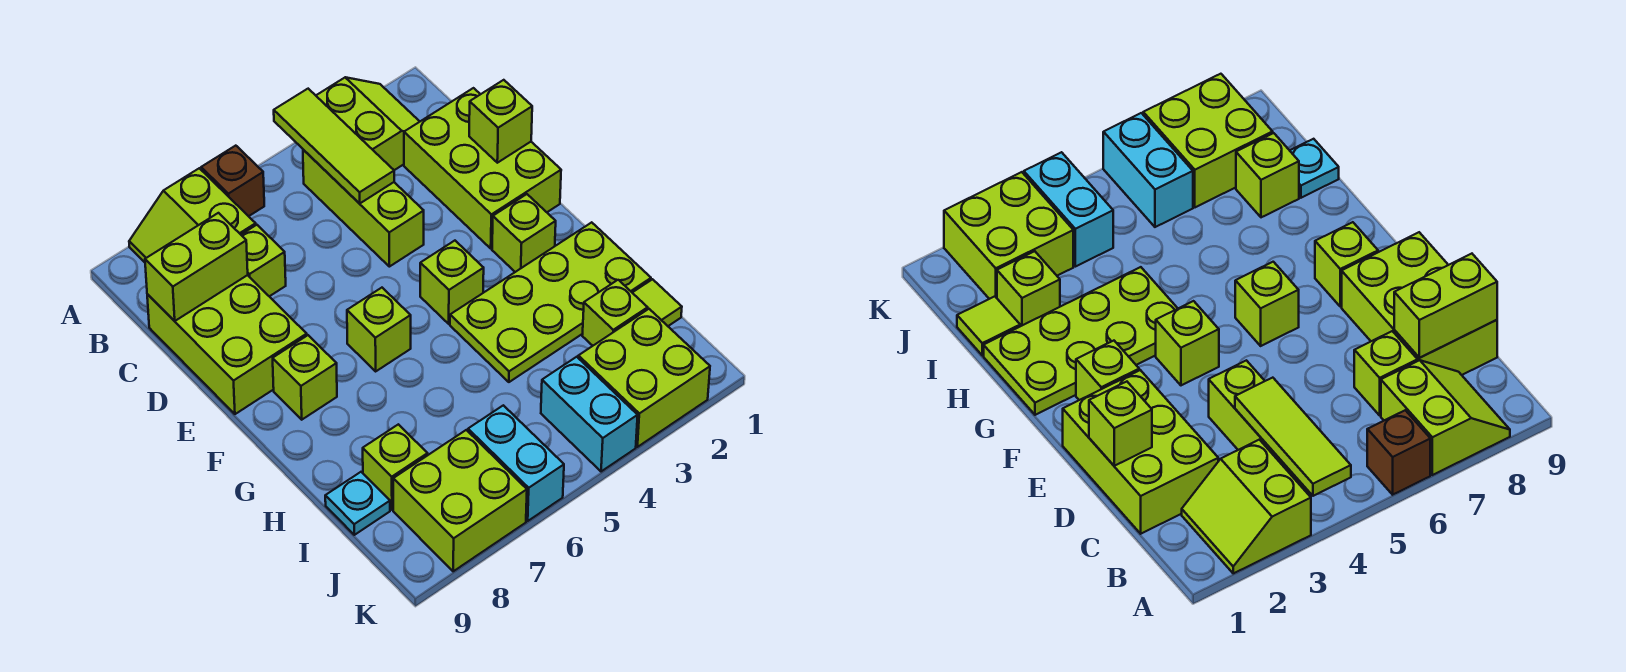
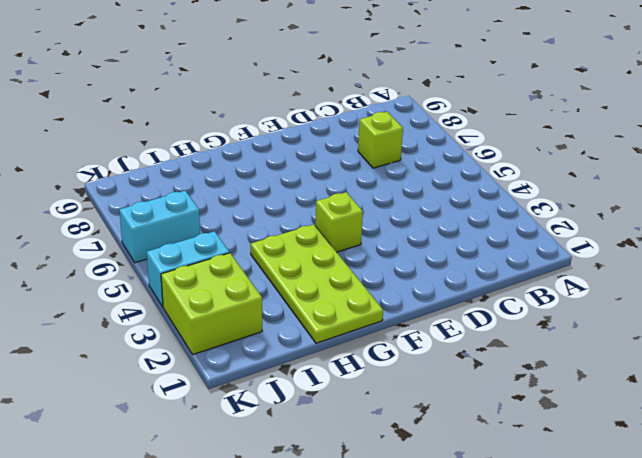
none -> lime slope A2:B3 level 1 top 3
none -> brown brick A6 level 1
none -> lime slope A7:B8 level 1 top 7

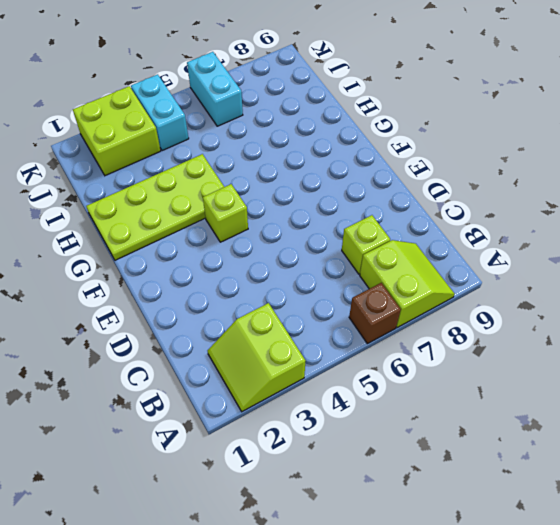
none -> lime brick B4:D4 level 1
none -> lime brick C1:E2 level 1
none -> lime brick C8:E9 level 1

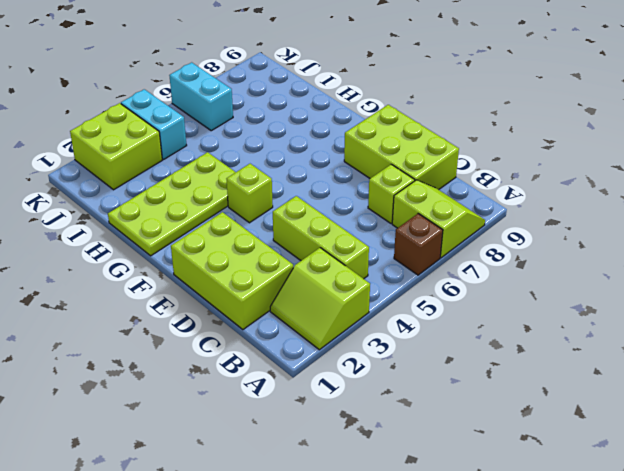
none -> lime brick F2 level 1
none -> lime brick F6 level 1
none -> lime brick F8 level 1

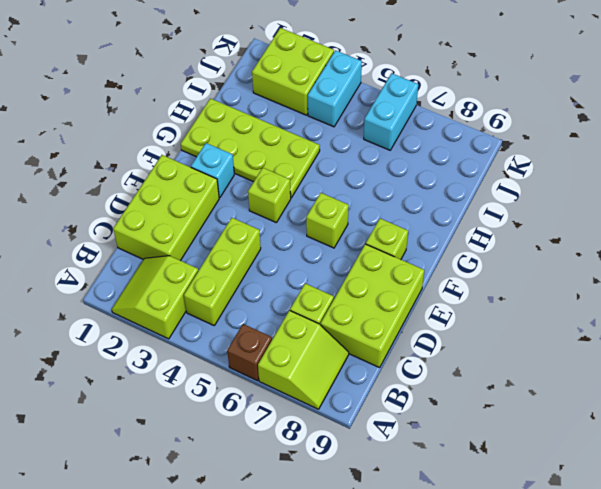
cyan brick F2 level 1 -> lime brick F2 level 1
none -> lime tile I1 level 1
none -> lime brick I2 level 1
none -> lime brick I8 level 1

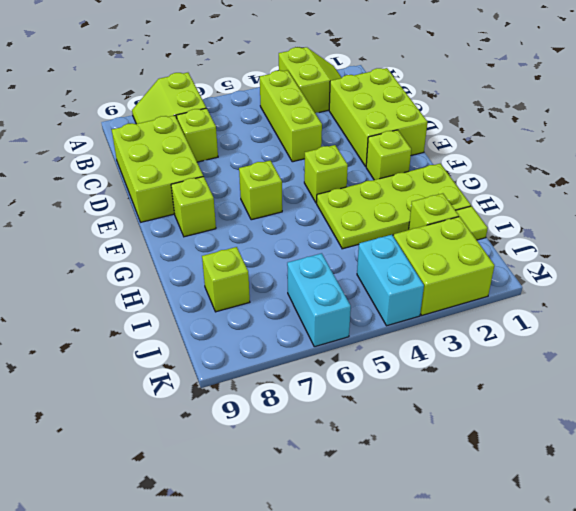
none -> brown brick A6 level 1
none -> cyan plate I9 level 1
none -> lime brick J7:K8 level 1

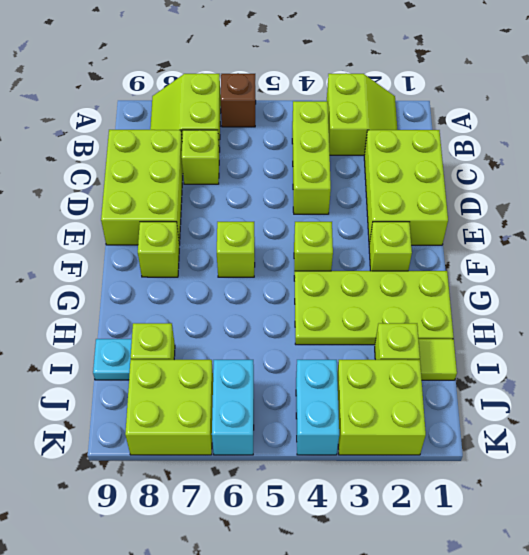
none -> lime tile A4:C4 level 2
none -> lime brick C8:C9 level 2
none -> lime brick D1 level 2

